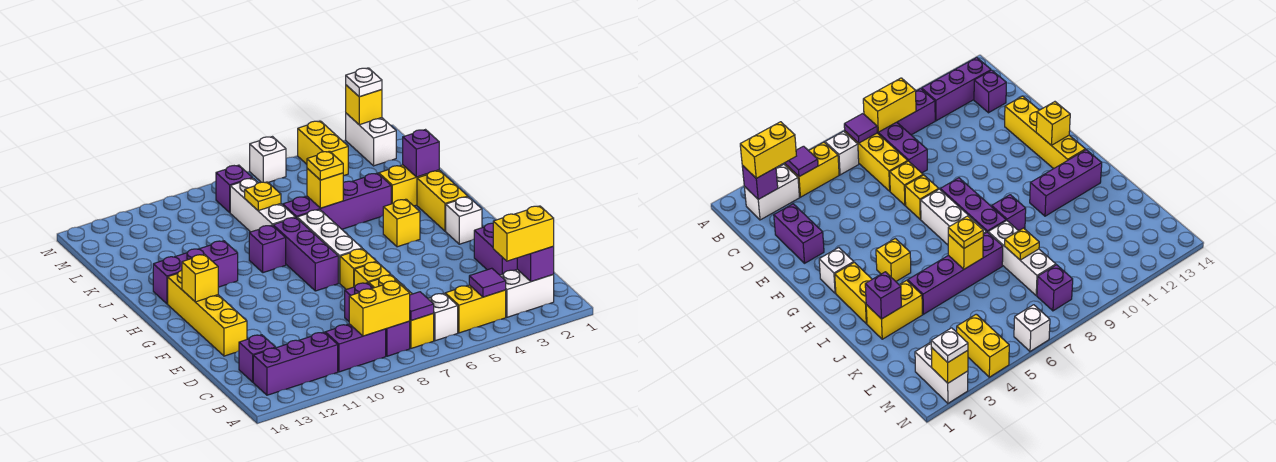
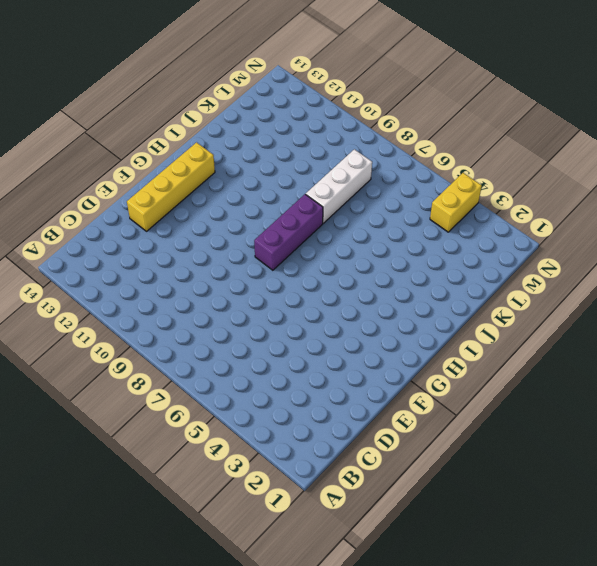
none -> white brick B2:B3 level 1
none -> yellow brick B4:B5 level 1
none -> white brick B6 level 1
none -> yellow brick B7:D7 level 1

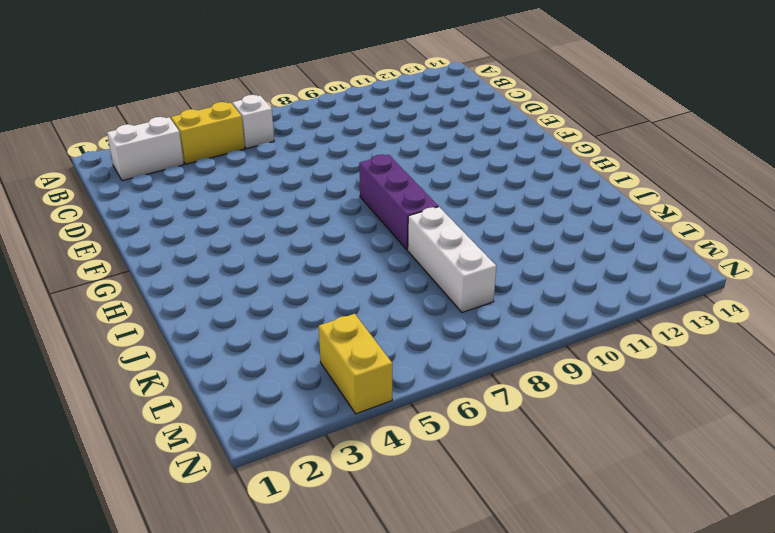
none -> yellow brick B7:D7 level 1
none -> purple brick B8:D8 level 1
none -> purple brick B9:B10 level 1
none -> purple brick B11:B13 level 1

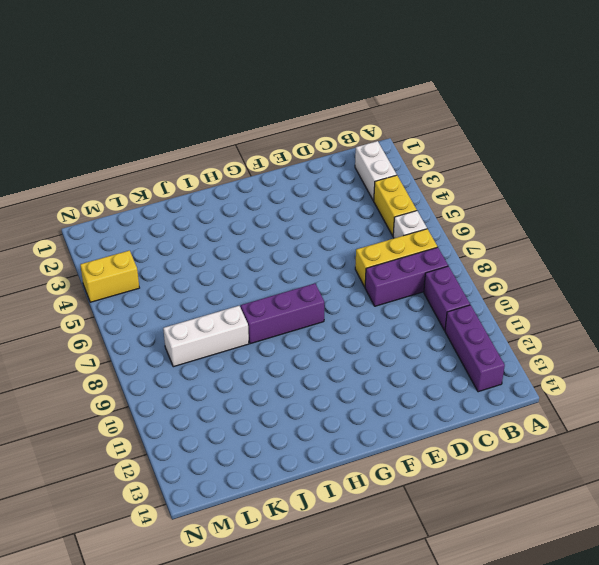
none -> purple brick C13 level 1
none -> purple brick D2:E2 level 1
none -> yellow brick E7 level 1
none -> yellow brick E13:H13 level 1

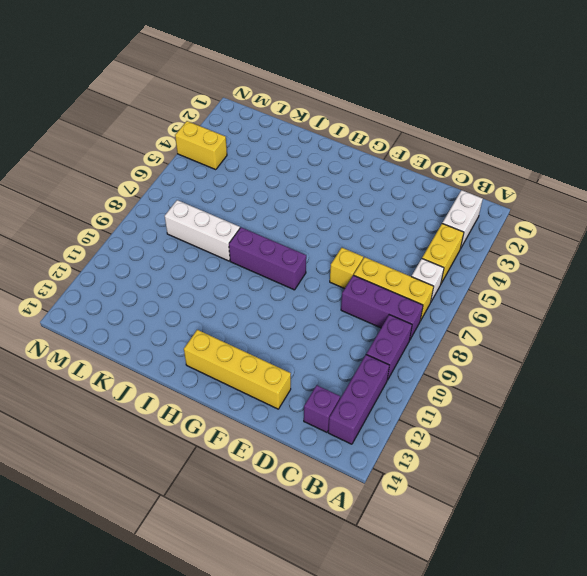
none -> purple brick D2:E2 level 1
none -> yellow brick F7 level 1
none -> white brick G2 level 1
none -> white brick G7:I7 level 1

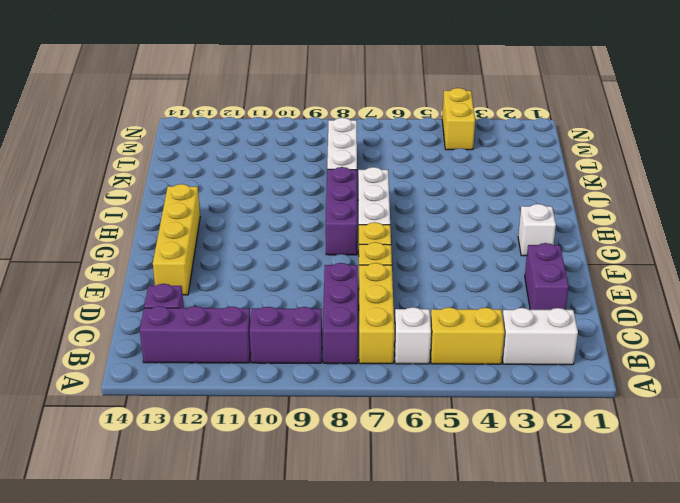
none -> yellow brick H2:I2 level 1
none -> yellow brick H4 level 1
none -> purple brick I9 level 1
none -> purple brick I11:I13 level 1

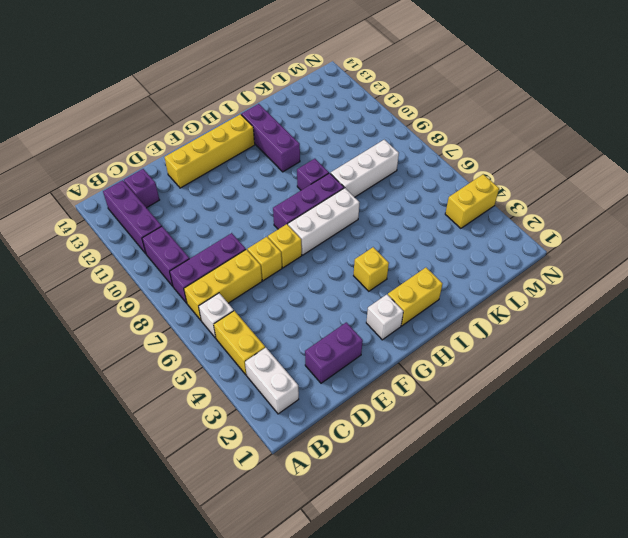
none -> yellow brick J2:J3 level 1
none -> purple brick J4:J7 level 1
none -> white brick M2:N2 level 1
none -> purple brick M8 level 1

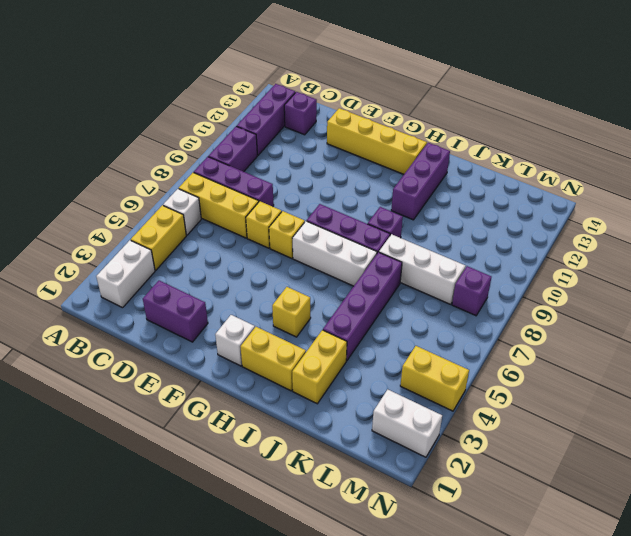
none -> white brick N6 level 1
none -> purple brick B2 level 2
none -> purple tile B4 level 2
none -> purple tile B7 level 2

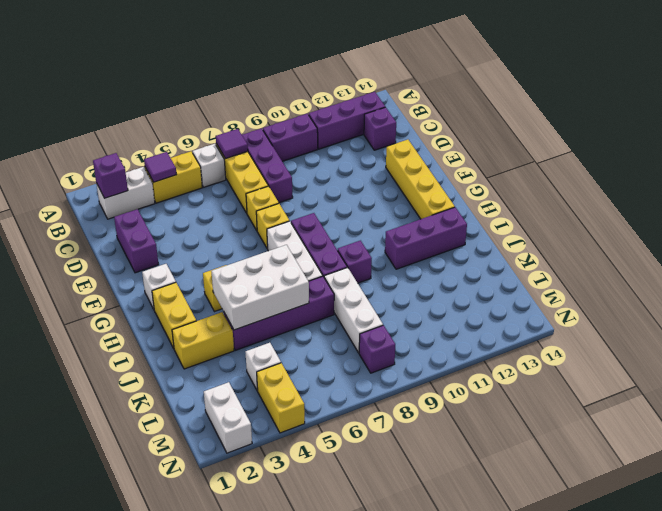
white brick I4:J6 level 2 -> yellow brick J6 level 2
white brick L4 level 1 -> white brick N6 level 1
none -> yellow brick B8:B9 level 2
none -> yellow brick G13 level 2
none -> purple brick J2 level 2
none -> yellow plate K8 level 2

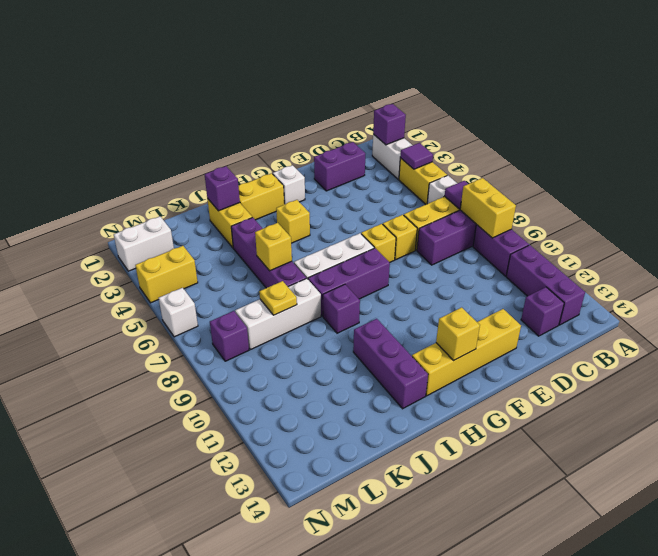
none -> yellow brick N2 level 2
none -> yellow brick B2:B3 level 3
none -> yellow plate J6 level 3
none -> white plate N2 level 3

